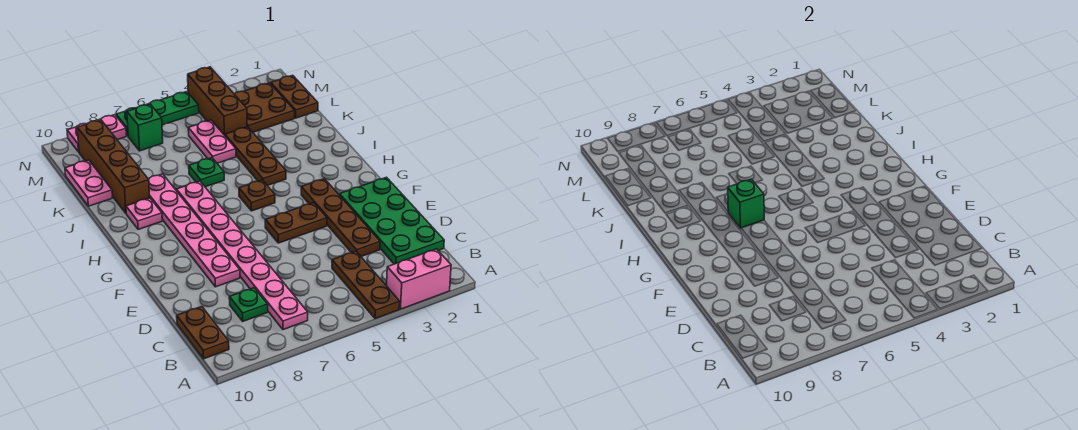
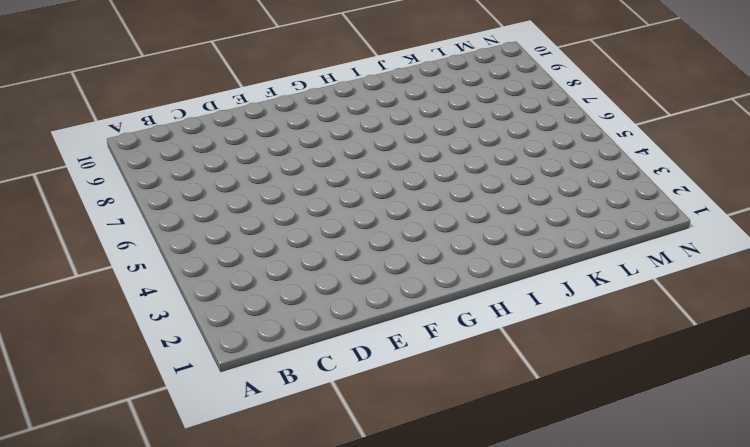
none -> pink brick A2:A3 level 1
none -> brown plate A4:C4 level 1
none -> pink plate B7:I7 level 1

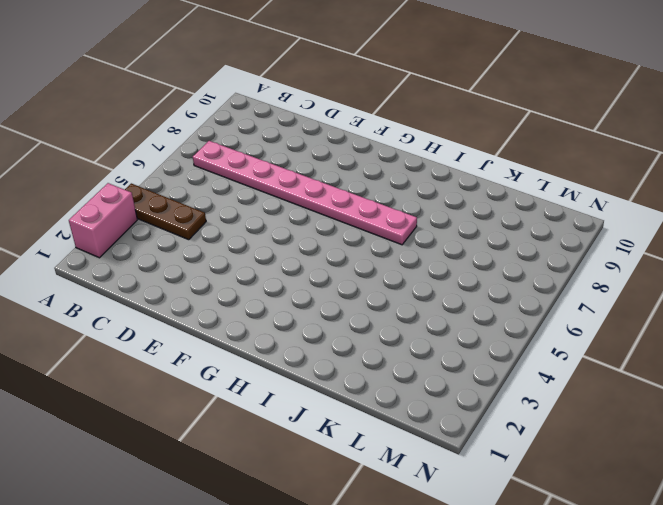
none -> brown plate B10:C10 level 1
none -> green plate C1:F2 level 1
none -> green plate C8 level 1

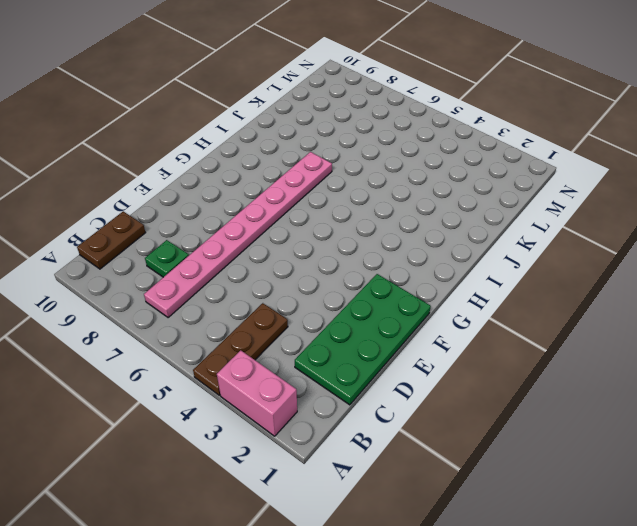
none -> brown plate D3:G3 level 1
none -> pink plate E8:J8 level 1
none -> brown plate F4:F5 level 1

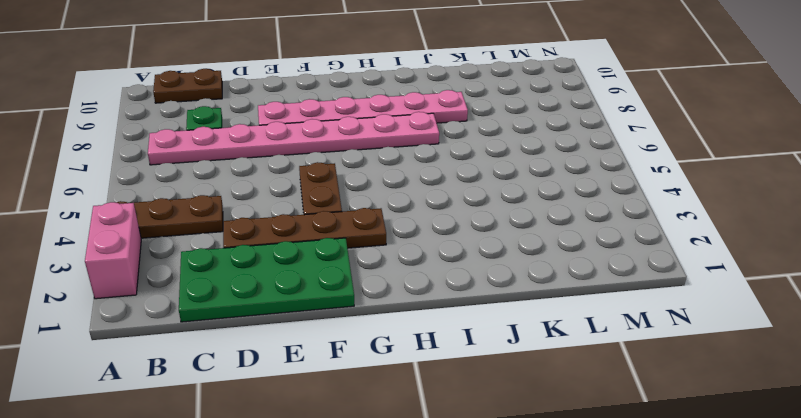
none -> brown plate H5 level 1
none -> brown plate I4:K4 level 1
none -> pink plate I9 level 1

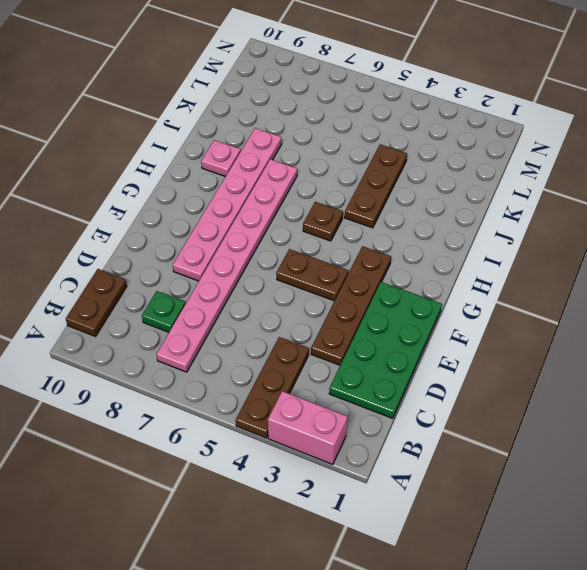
none -> green plate J6 level 1
none -> brown brick J9:M9 level 1
none -> pink plate K5:L5 level 1

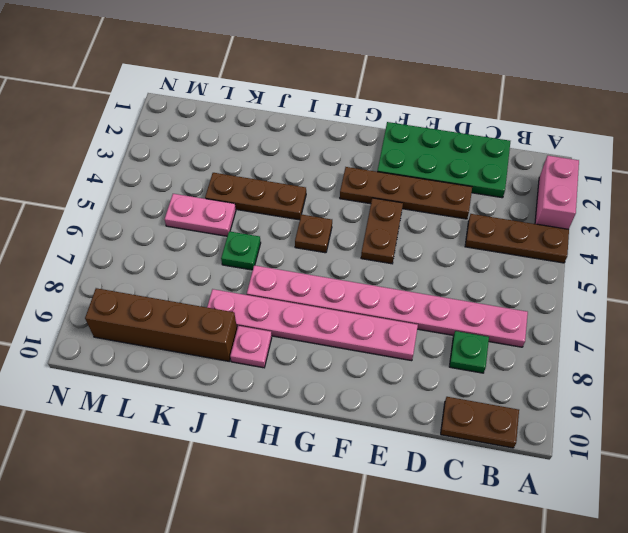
none -> pink plate K10:L10 level 1
none -> brown plate L1:M1 level 1
none -> brown plate L2:M3 level 1

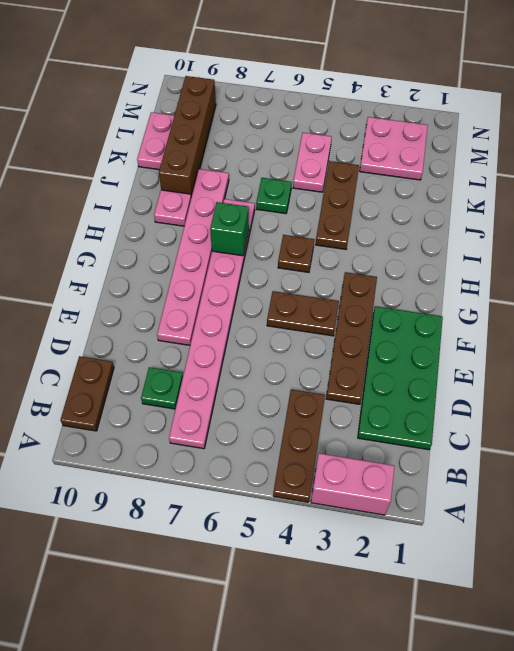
pink plate L2:M3 level 1 -> brown plate L2:M3 level 1
none -> brown plate L1:M1 level 1
none -> brown brick L4:N4 level 1
none -> green brick M7 level 1

